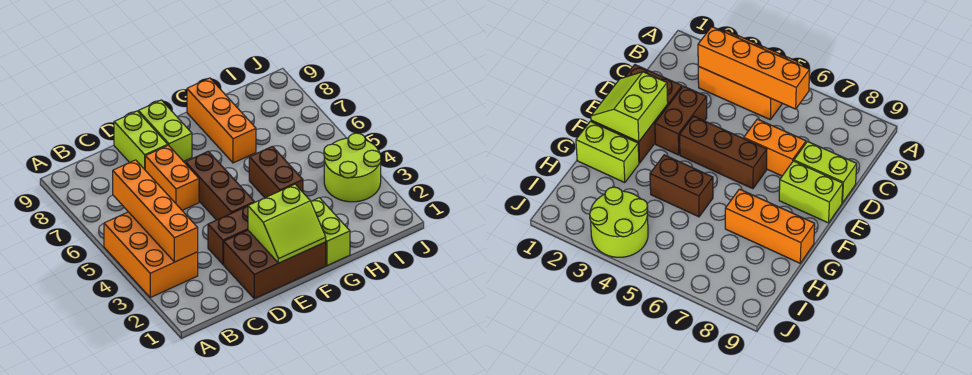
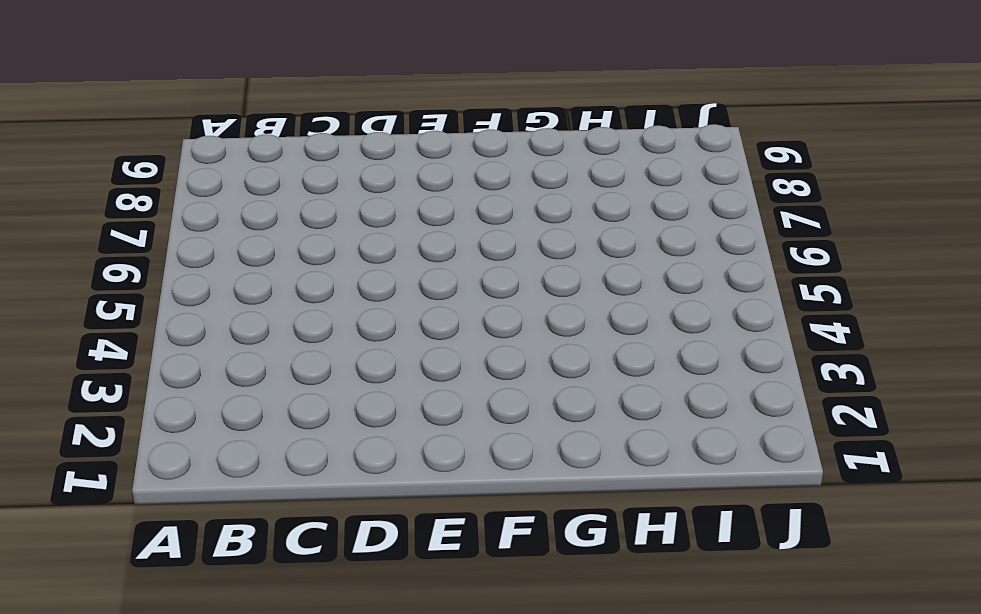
none -> orange brick A3:B5 level 1
none -> brown brick D1:F2 level 1
none -> brown brick D3:E3 level 1

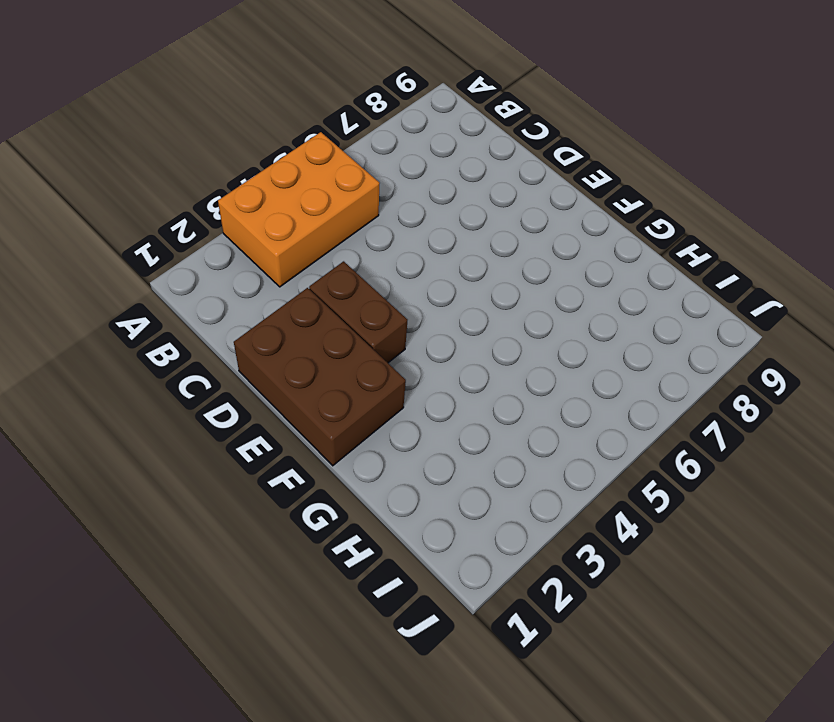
none -> orange brick D6:D7 level 1
none -> lime brick D8:D9 level 1
none -> brown brick E4:E6 level 1

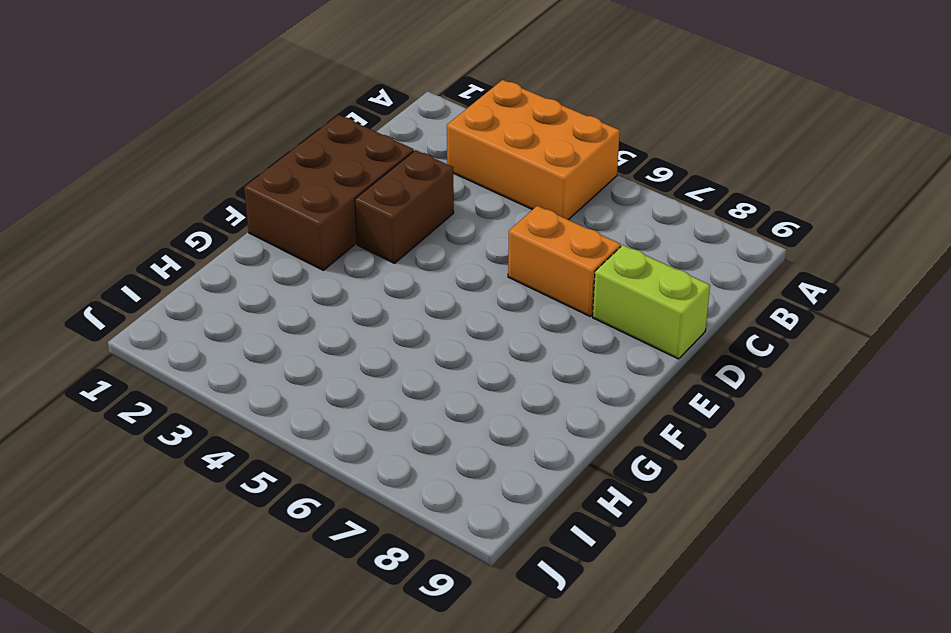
none -> brown brick E4:E6 level 1
none -> lime brick E8:E9 level 1
none -> lime brick G1:G2 level 1

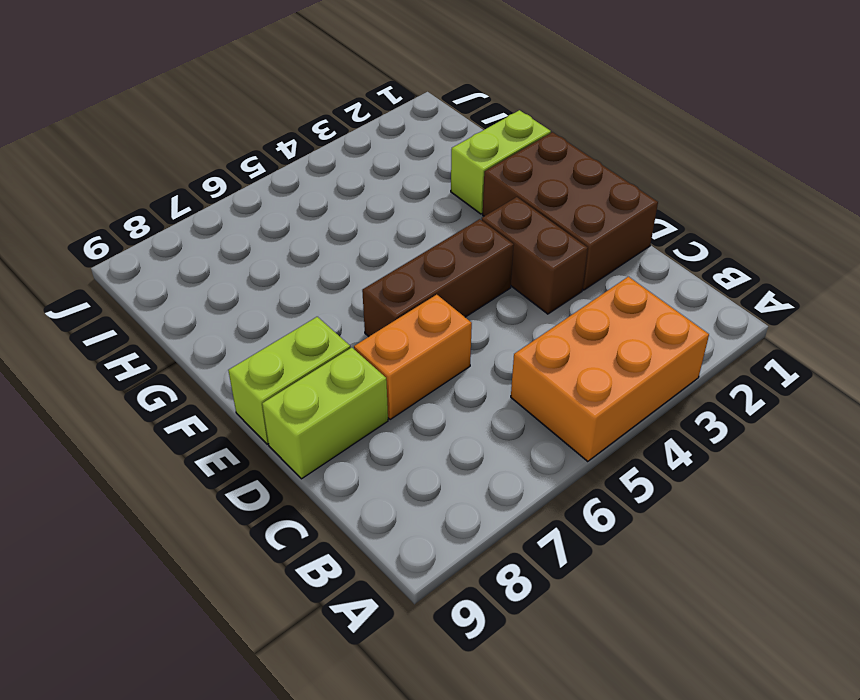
none -> brown brick G4:G5 level 1
none -> orange brick G7:G9 level 1
none -> lime round brick I3:J4 level 1

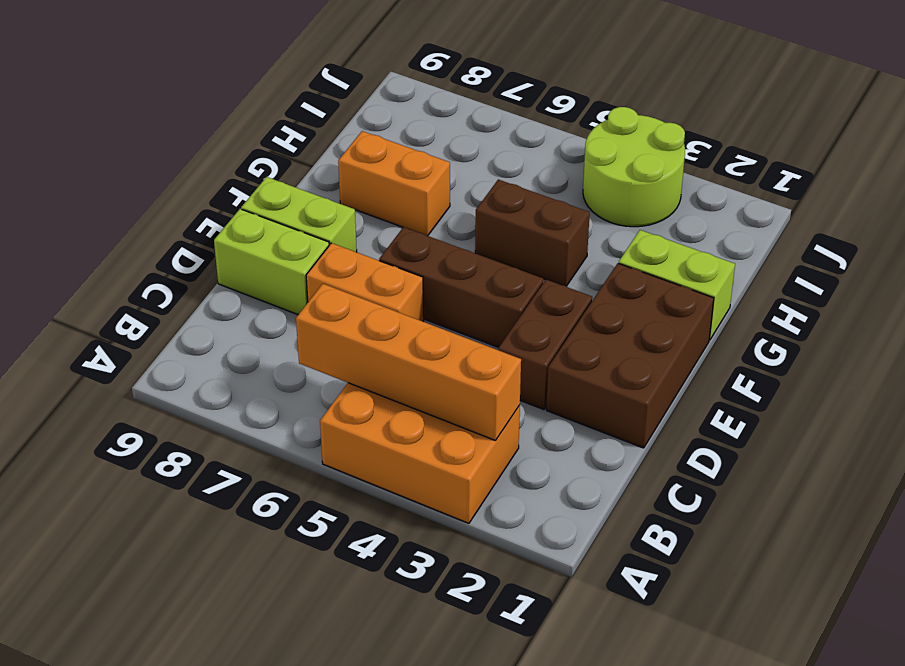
orange brick G7:G8 level 1 -> orange brick G7:G9 level 1
none -> lime slope E1:F2 level 2 top 2

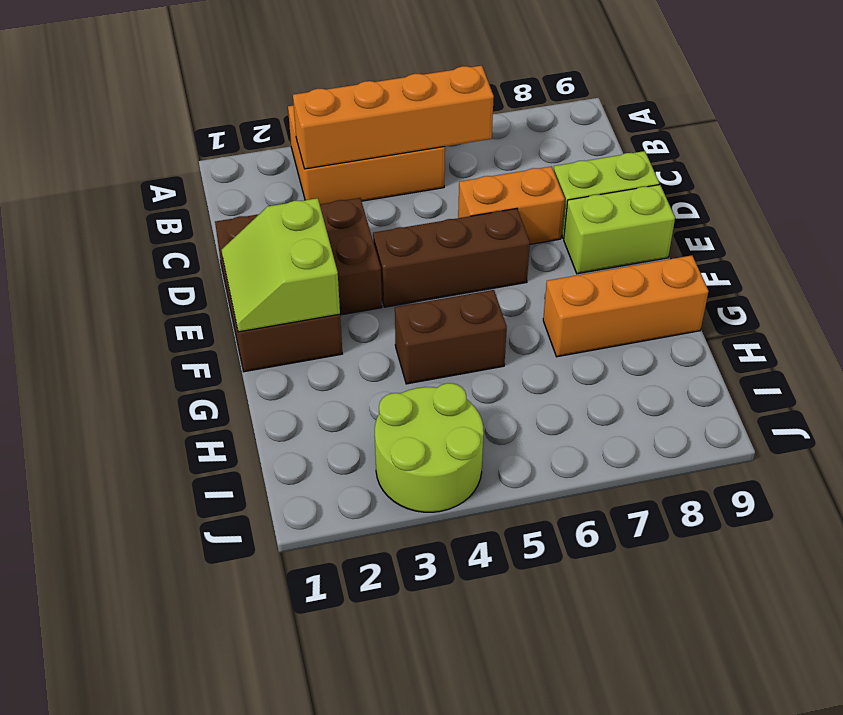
none -> lime brick G1:G2 level 1

